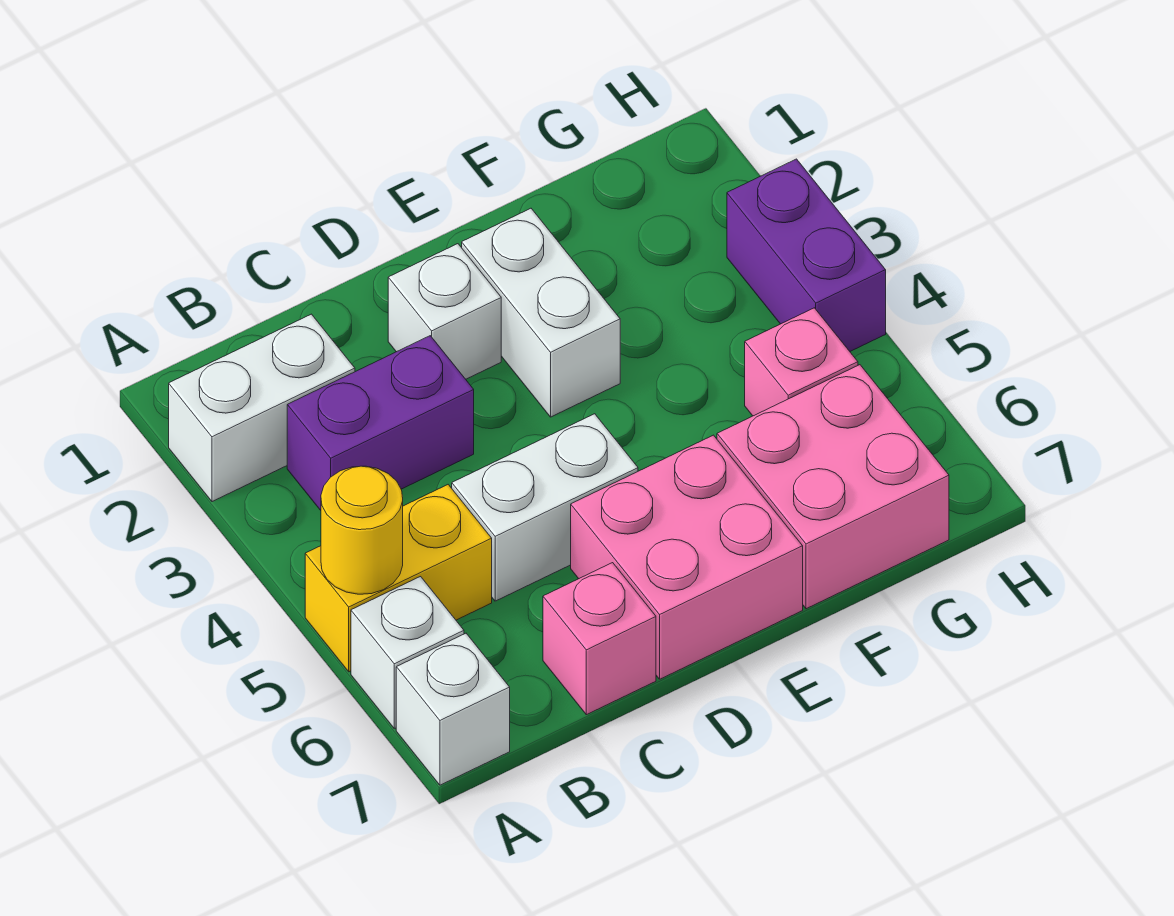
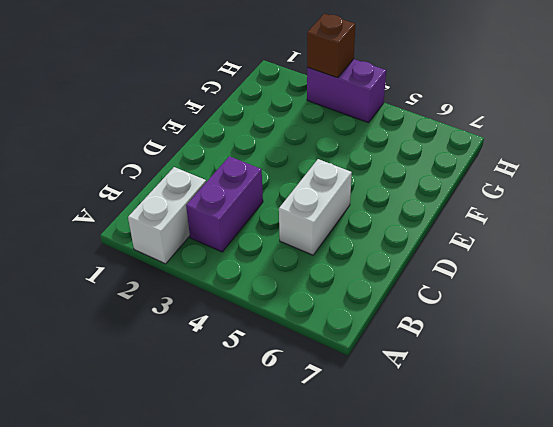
brown brick H3 level 2 -> none
none -> yellow brick A5:B5 level 1
none -> white brick A6 level 1
none -> white brick A7 level 1

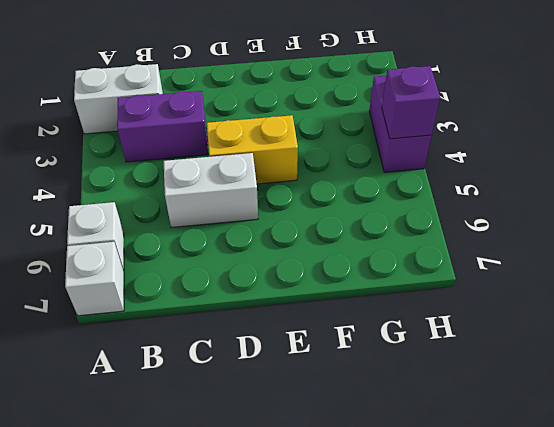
yellow brick D4:E4 level 1 -> yellow brick A5:B5 level 1
purple brick H4 level 2 -> none
none -> pink brick C7 level 1
none -> white brick D2 level 1
none -> pink brick D6:E7 level 1

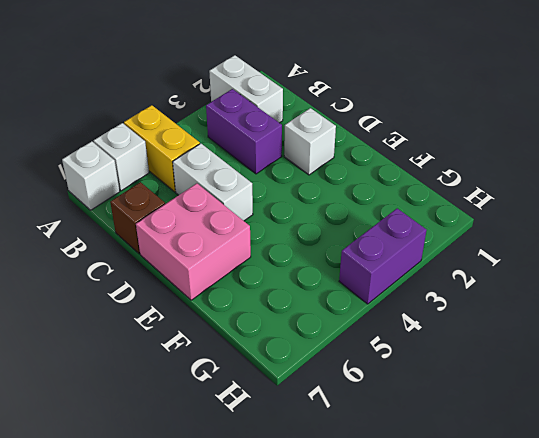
brown brick C7 level 1 -> pink brick C7 level 1
none -> white brick E2:E3 level 1
none -> pink brick F6:G7 level 1
none -> pink brick G5 level 1

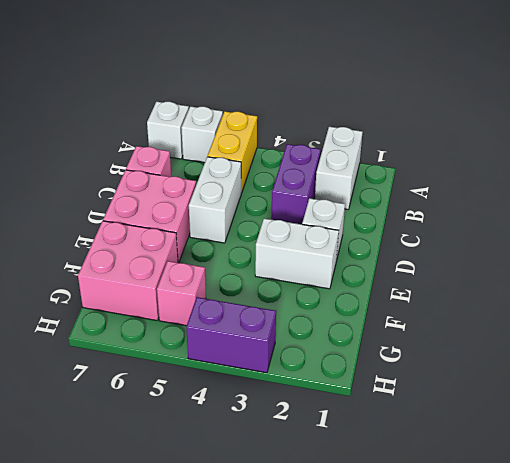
none -> yellow round brick A5 level 2

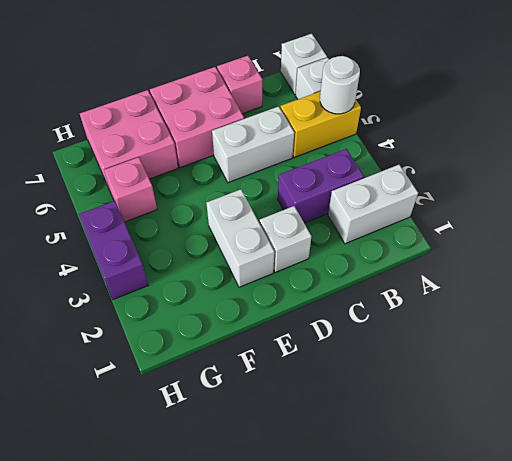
white round brick A5 level 2 -> yellow round brick A5 level 2

